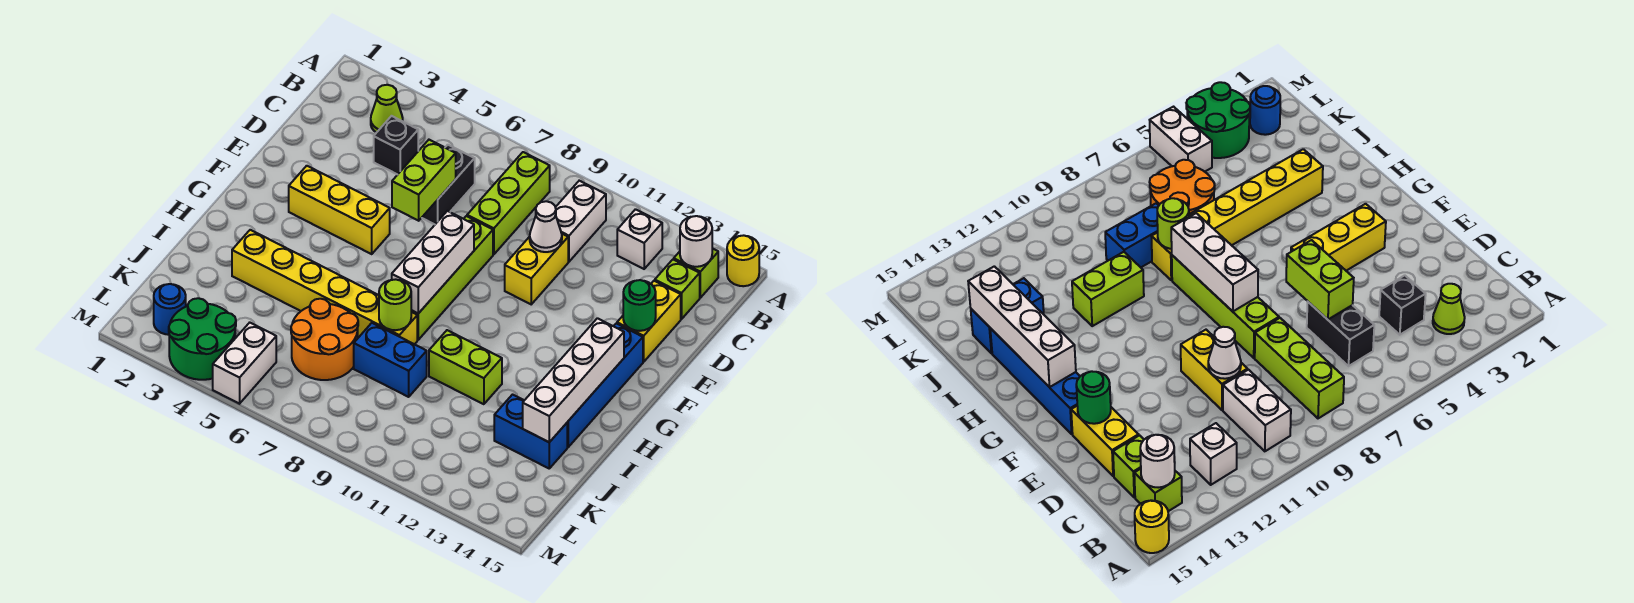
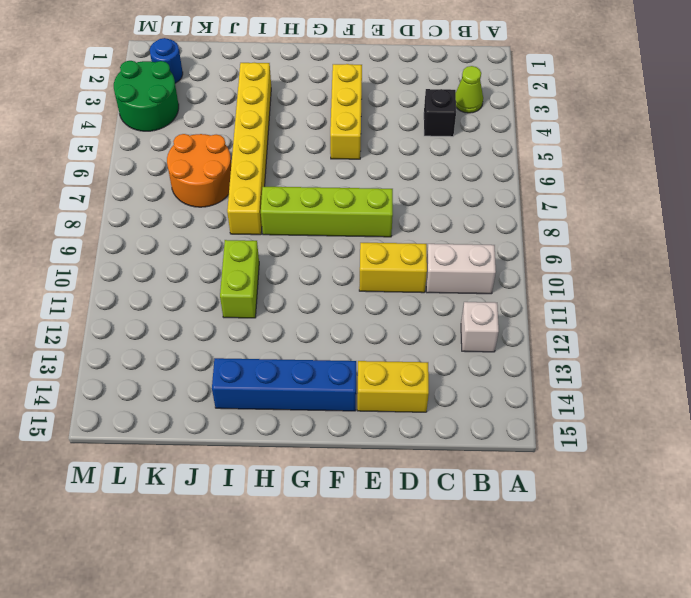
none -> yellow round brick A15 level 1
none -> lime brick B8:D8 level 1
none -> lime brick B14 level 1

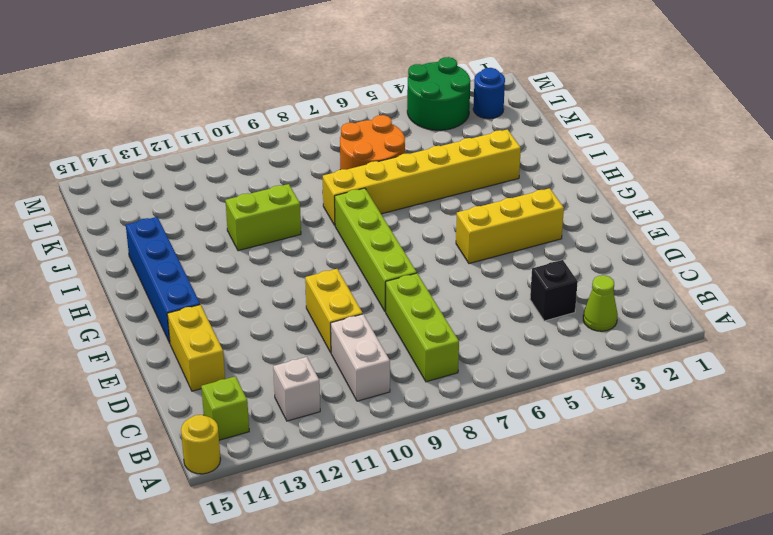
none -> black brick C6:D6 level 1
none -> lime brick C14 level 1
none -> blue brick J8:J9 level 1

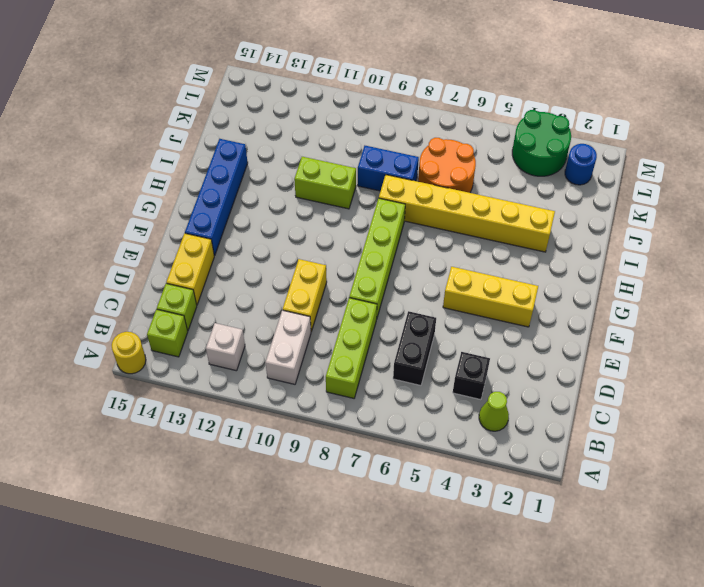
none -> blue brick J13:J14 level 1
none -> white brick L5:M5 level 1
none -> white round brick B14 level 2

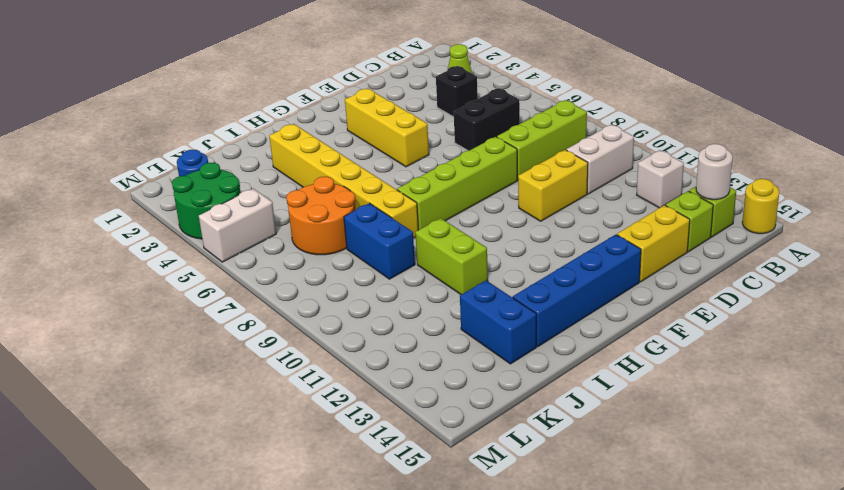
none -> lime brick D6:E6 level 2
none -> white cone D10 level 2
none -> green round brick E14 level 2

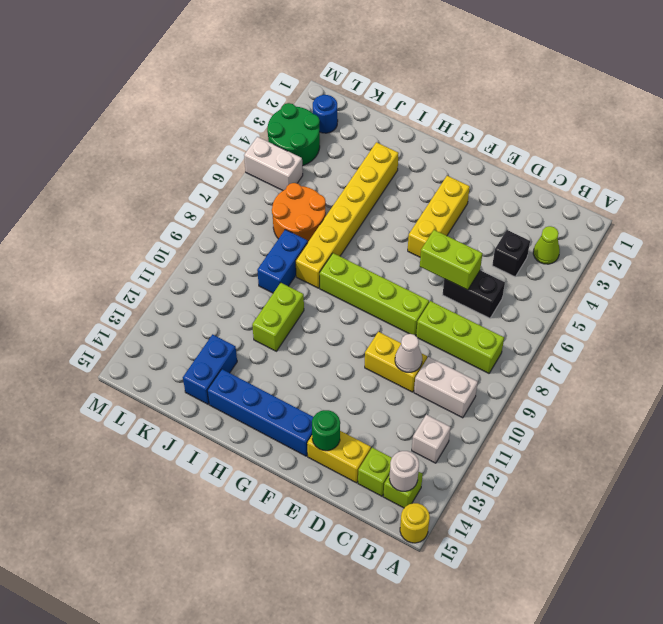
none -> white brick F8:H8 level 2
none -> white brick G14:J14 level 2
none -> lime round brick I8 level 2

